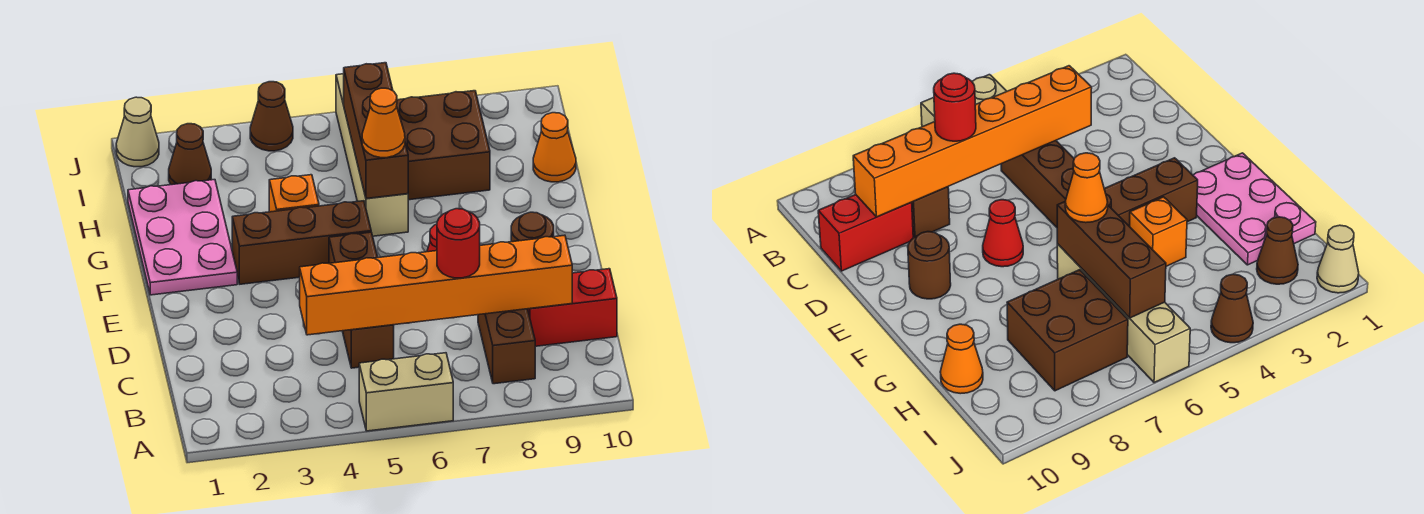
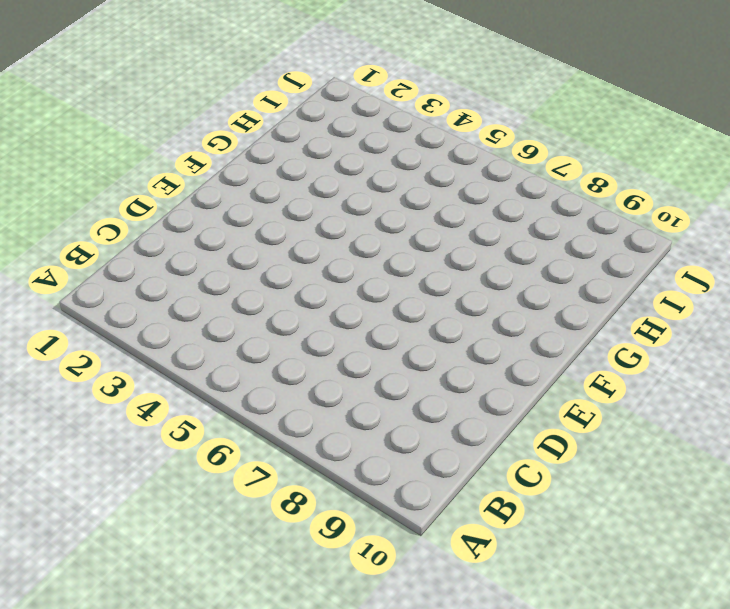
none -> tan brick A5:A6 level 1
none -> brown brick B8:C8 level 1
none -> brown brick C5:E5 level 1

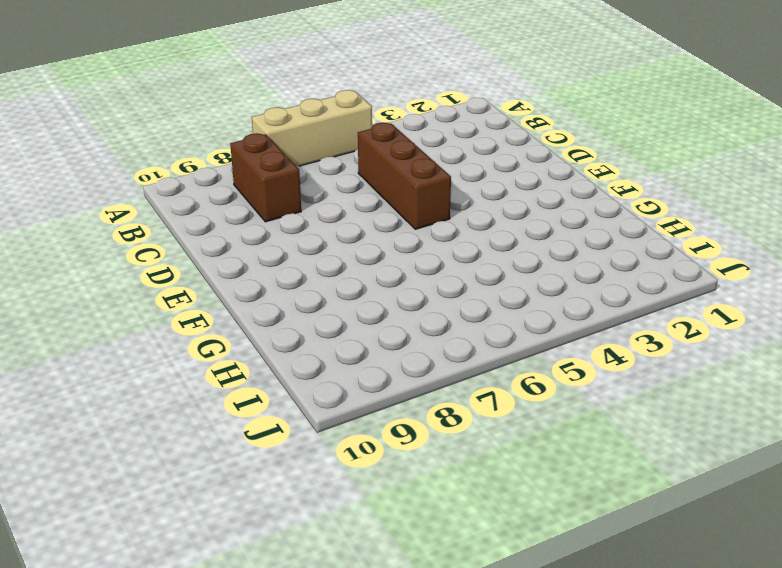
tan brick A5:A7 level 1 -> tan brick A5:A6 level 1
none -> red brick C9:C10 level 1
none -> red cone E7 level 1
none -> brown round brick E9 level 1

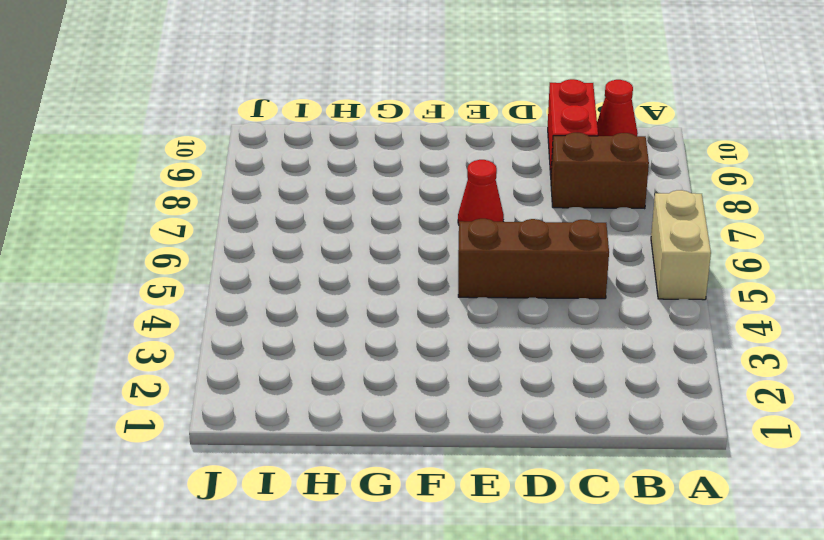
red cone B10 level 1 -> none
none -> brown round brick E9 level 1
none -> pink plate F1:H2 level 1
none -> brown brick F3:F5 level 1

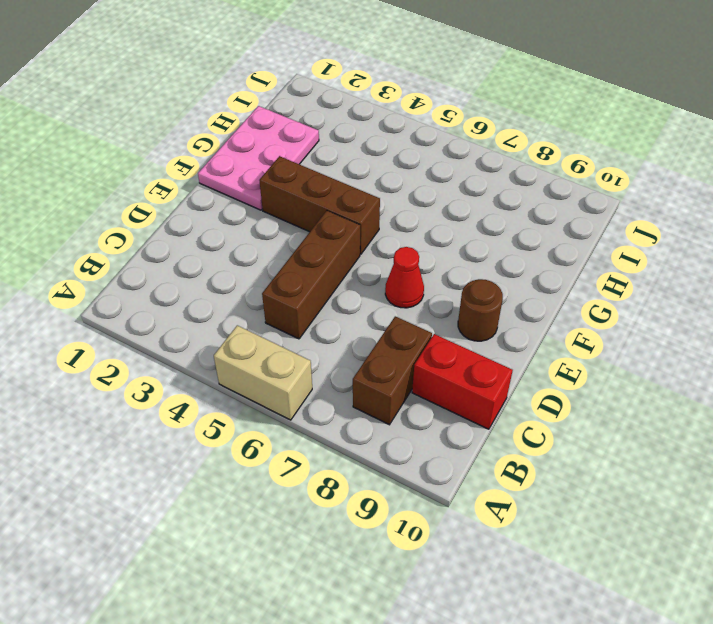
none -> orange brick G4 level 1
none -> tan brick G6:J6 level 1
none -> brown brick H7:I8 level 1

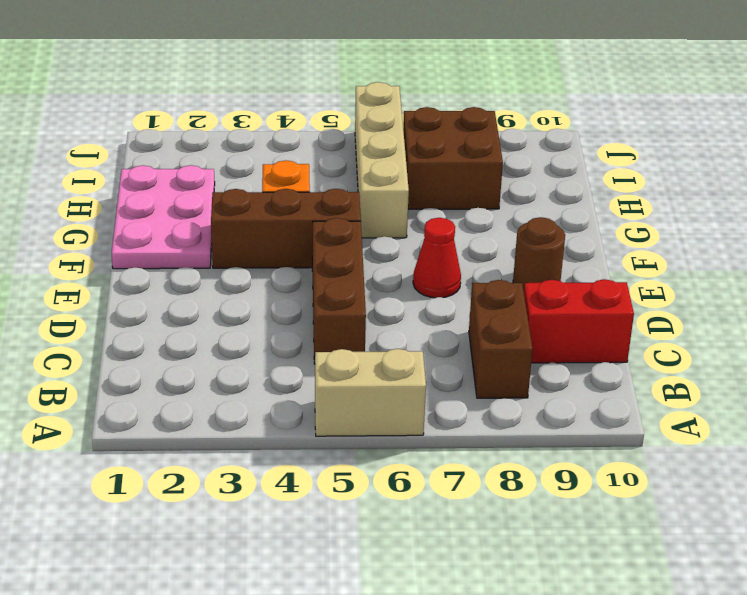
none -> orange cone H10 level 1
none -> brown cone I2 level 1
none -> tan cone J1 level 1

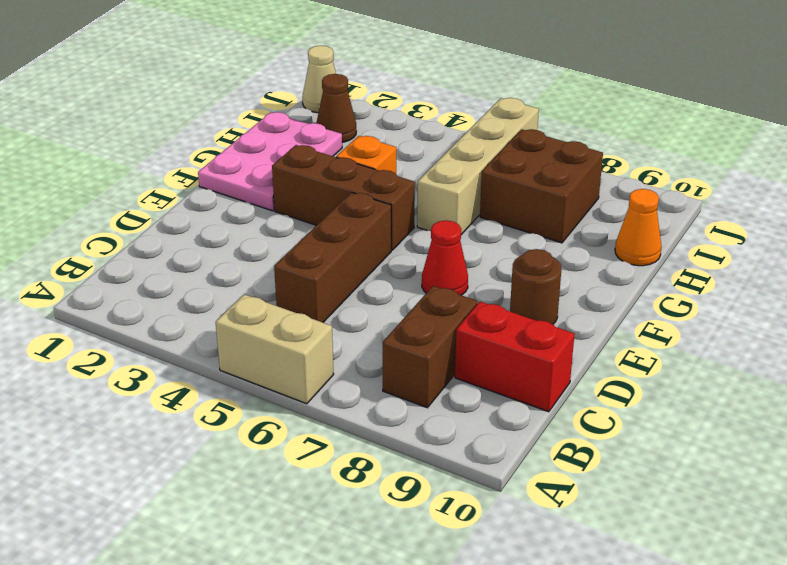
none -> brown cone J4 level 1
none -> orange brick C4:C9 level 2
none -> brown brick G6:I6 level 2

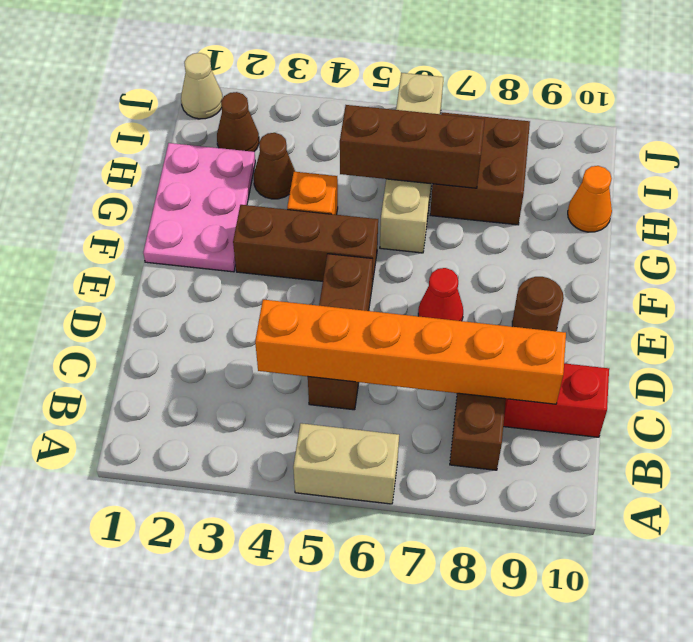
brown cone H3 level 1 -> brown cone J4 level 1
brown brick H5:H7 level 2 -> brown brick G6:I6 level 2
none -> red round brick C7 level 3
none -> orange cone G6 level 3

